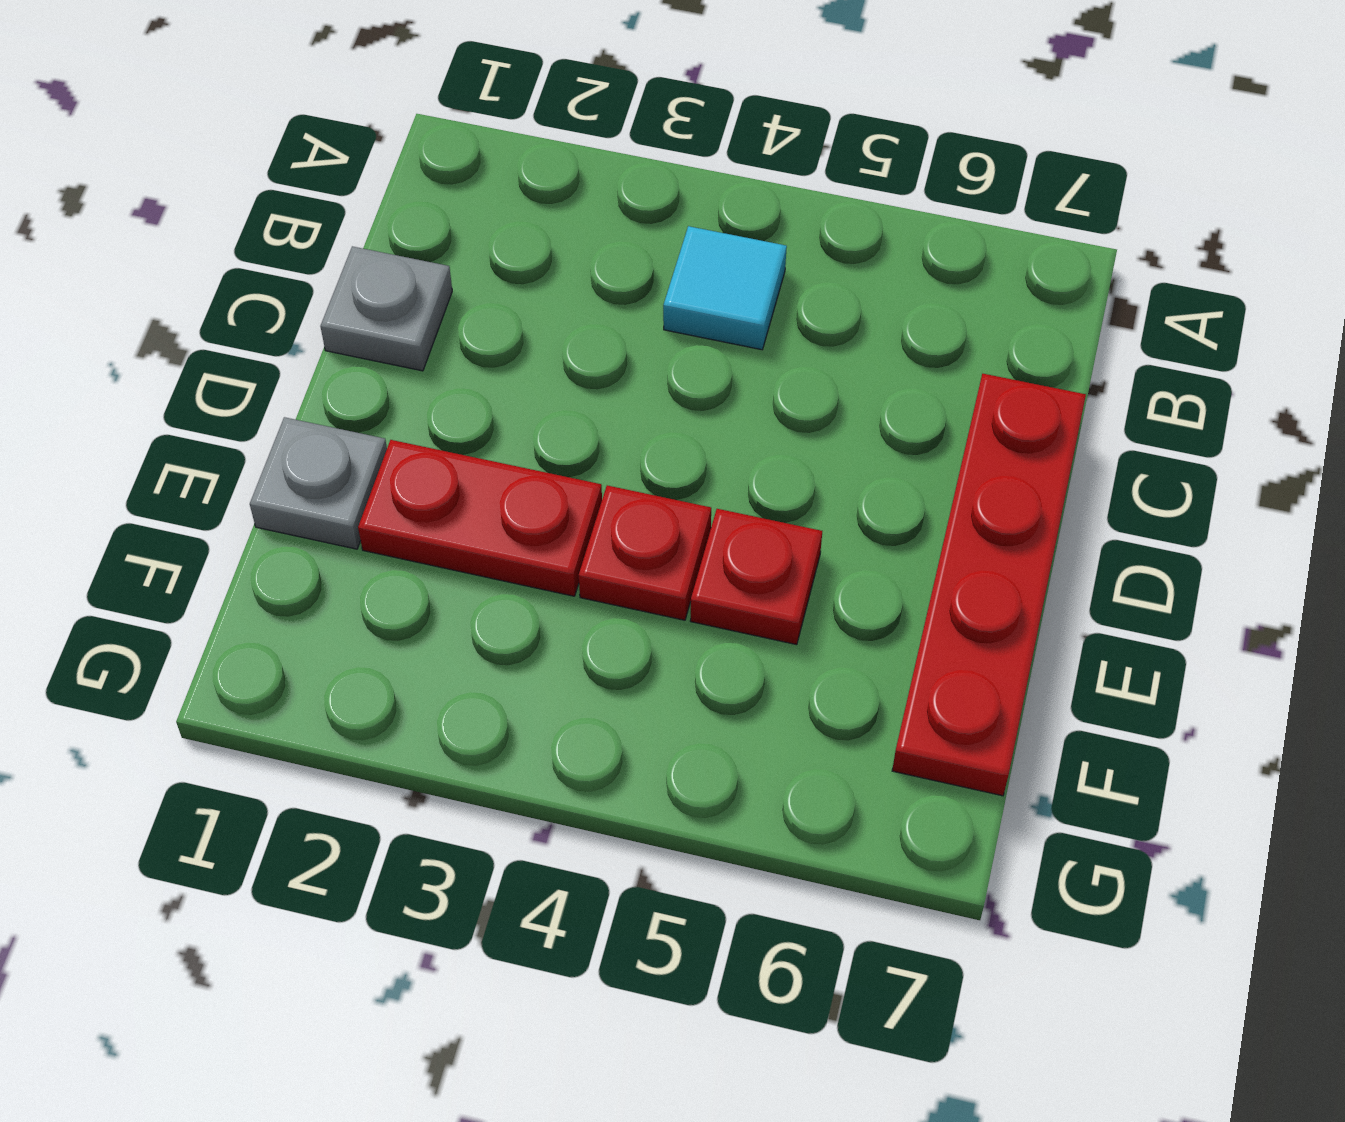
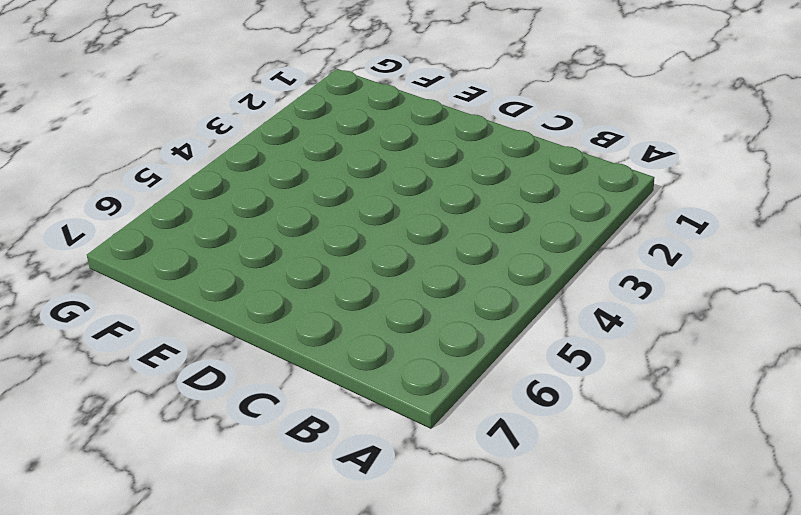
none -> cyan tile B4 level 1
none -> grey plate C1 level 1

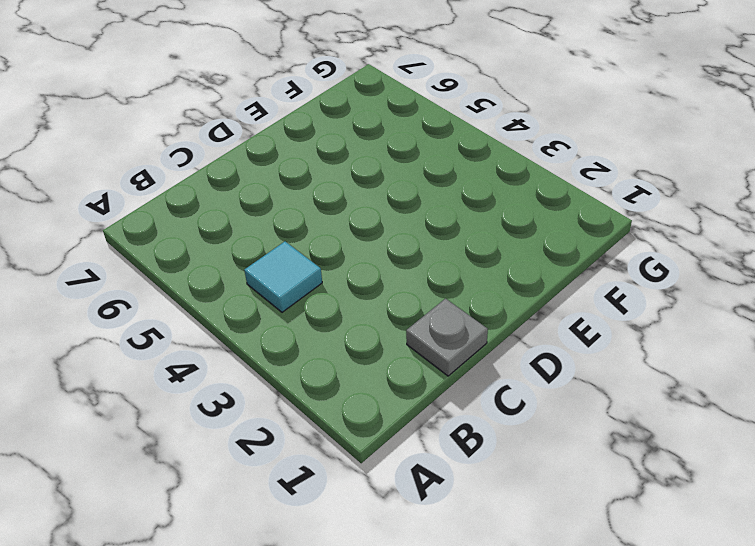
none -> red plate C7:F7 level 1
none -> grey plate E1 level 1

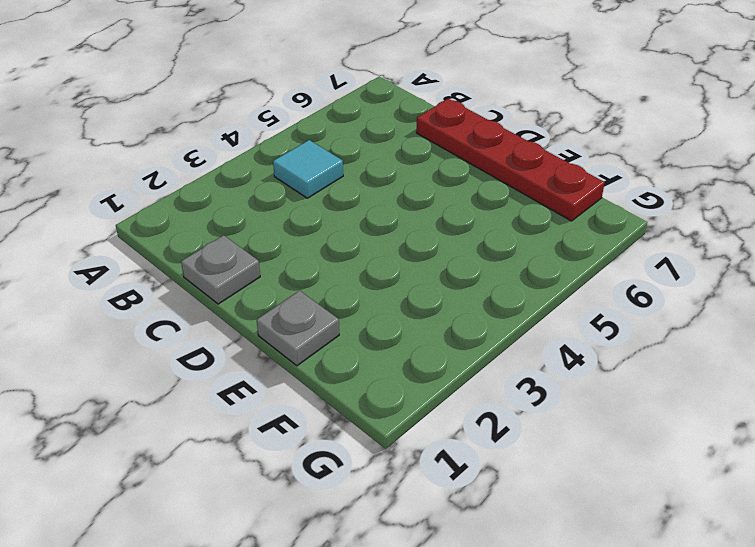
none -> red plate E2:E3 level 1
none -> red plate E4 level 1

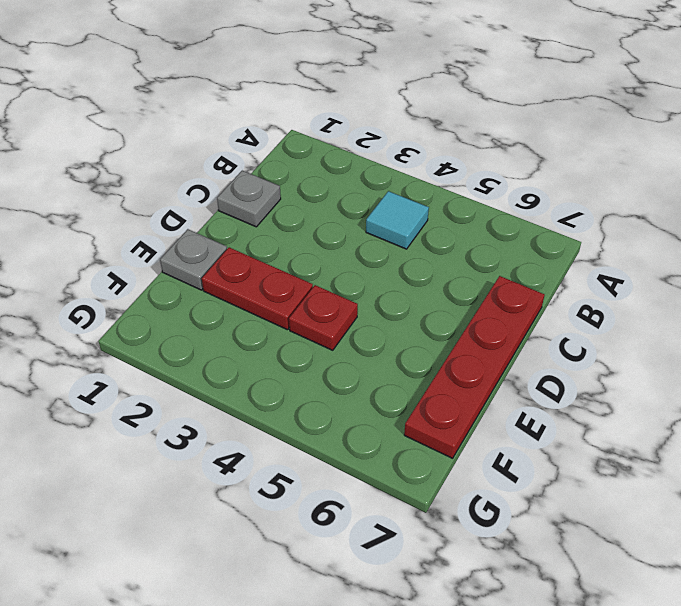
none -> red plate E5 level 1

